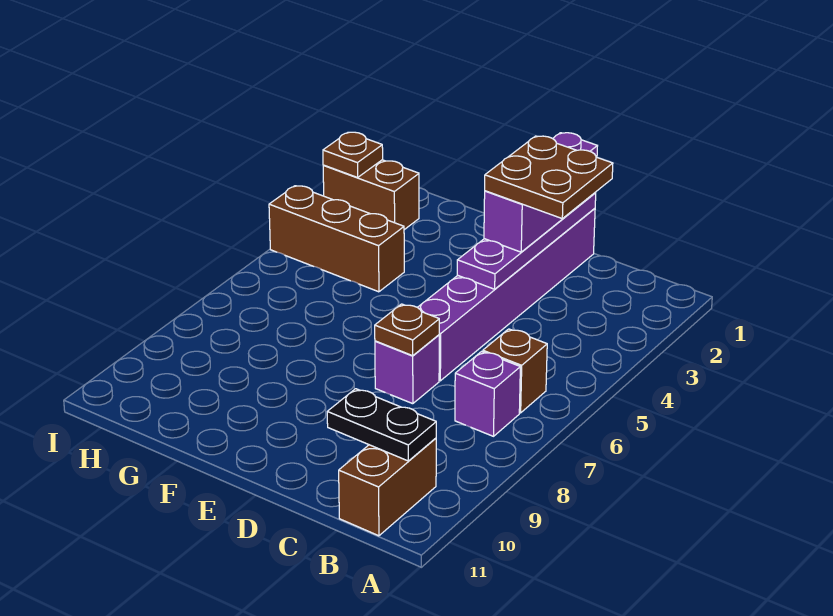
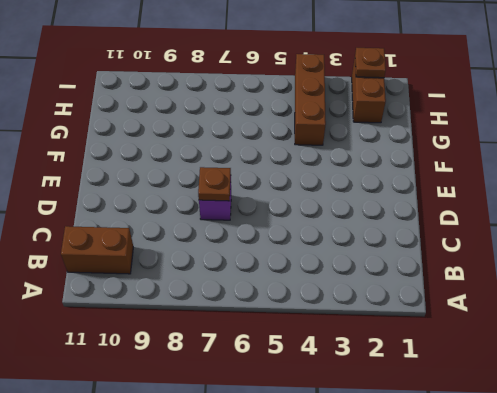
none -> brown brick B6 level 1
none -> purple brick B7 level 1
none -> purple brick D1:D6 level 1

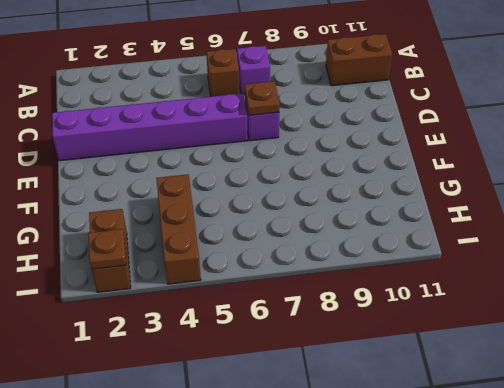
none -> black plate B10:C10 level 2
none -> purple plate D1:D4 level 2
none -> purple brick D1:D3 level 3

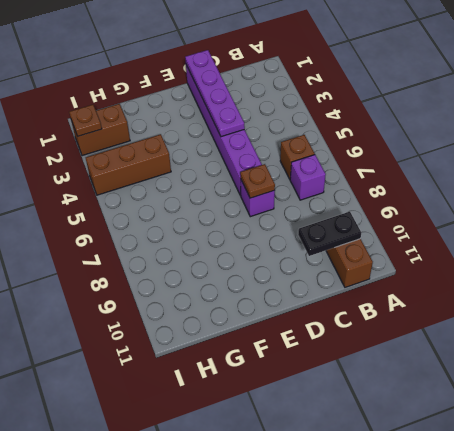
none -> purple brick D1:D3 level 3
none -> brown plate C2:D3 level 4

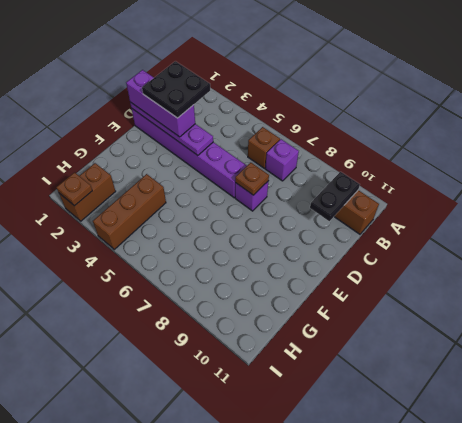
black plate C2:D3 level 4 -> brown plate C2:D3 level 4

